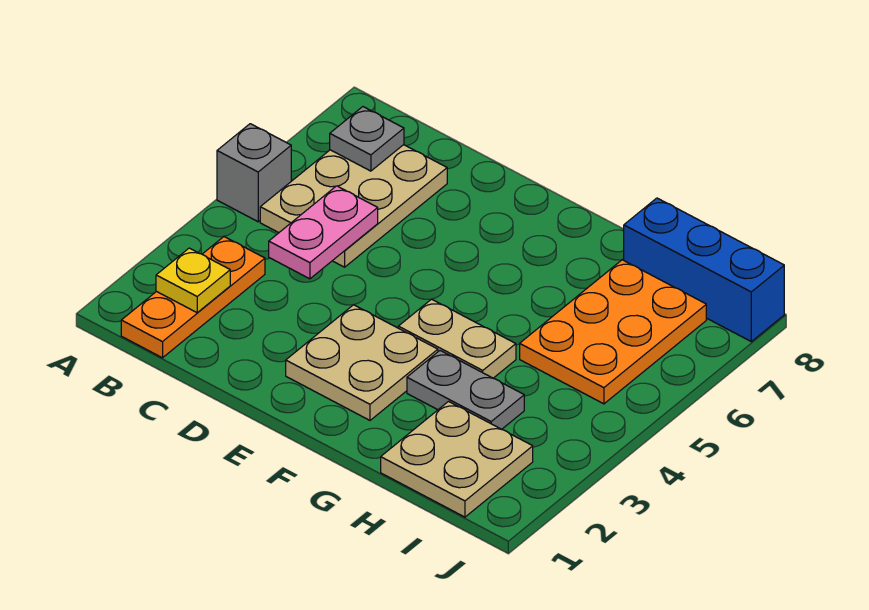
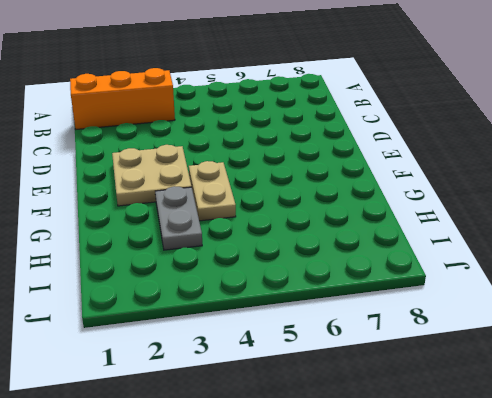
orange brick B1:B3 level 1 -> orange plate B1:B3 level 1
none -> grey brick A5 level 1
none -> tan plate B5:C7 level 1
none -> tan plate H1:I2 level 1

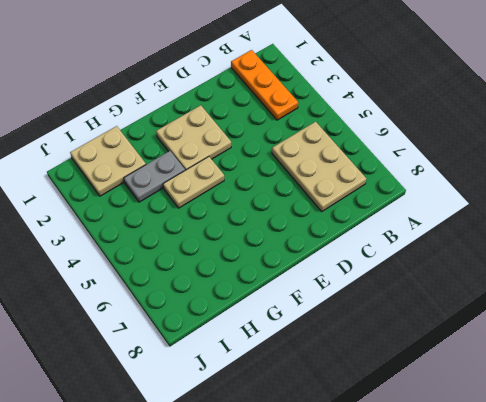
none -> grey brick A5 level 1
none -> orange plate H5:I7 level 1
none -> blue brick H8:J8 level 1

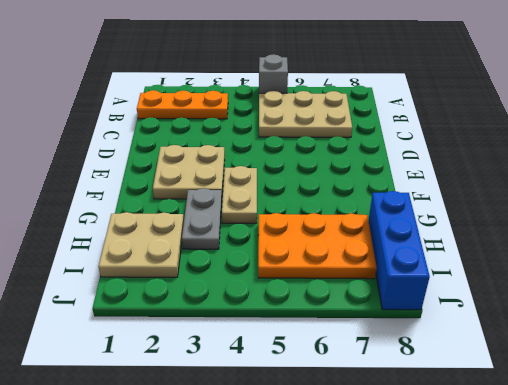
none -> yellow plate B2 level 2
none -> grey plate B7 level 2
none -> pink plate C4:C5 level 2

